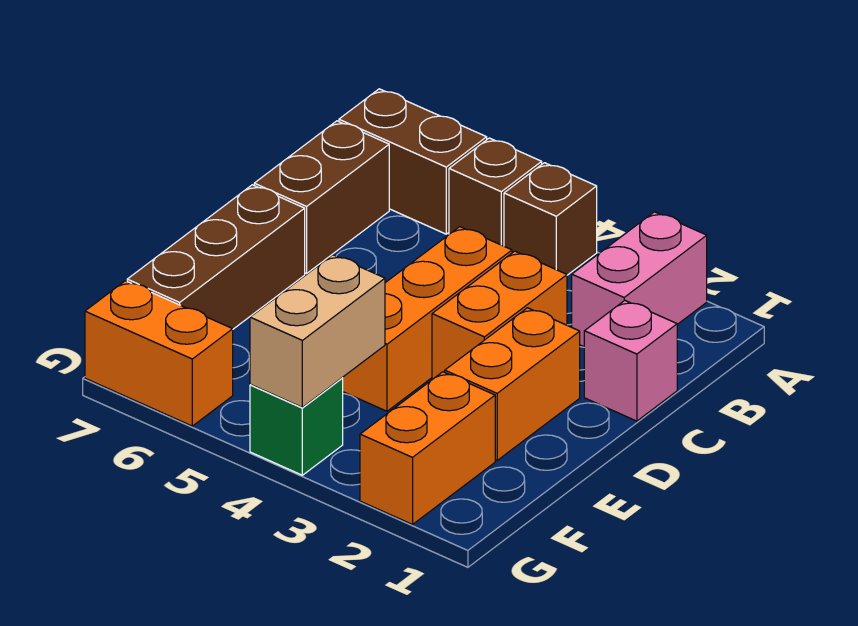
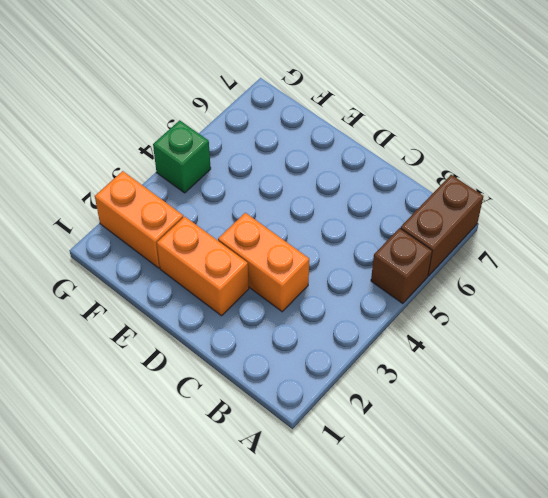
none -> pink brick A2:B2 level 1
none -> brown brick A4 level 1
none -> brown brick B7:C7 level 1

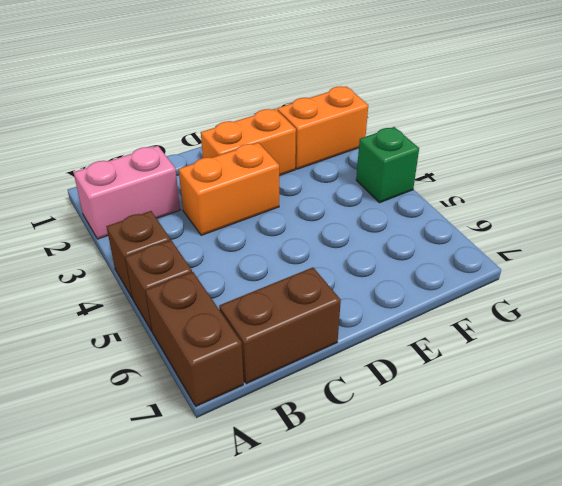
none -> pink brick C1 level 1
none -> orange brick C4:E4 level 1
none -> brown brick D7:F7 level 1

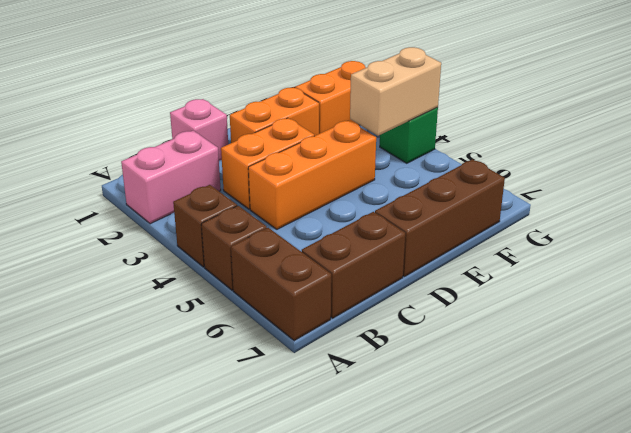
none -> orange brick G6:G7 level 1

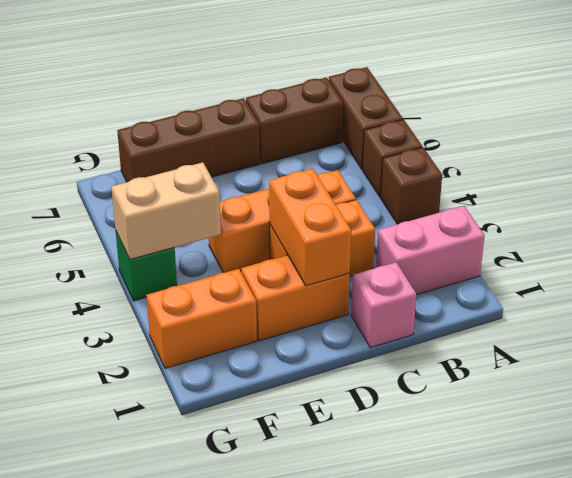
orange brick D2:D3 level 2 -> orange brick G6:G7 level 1

